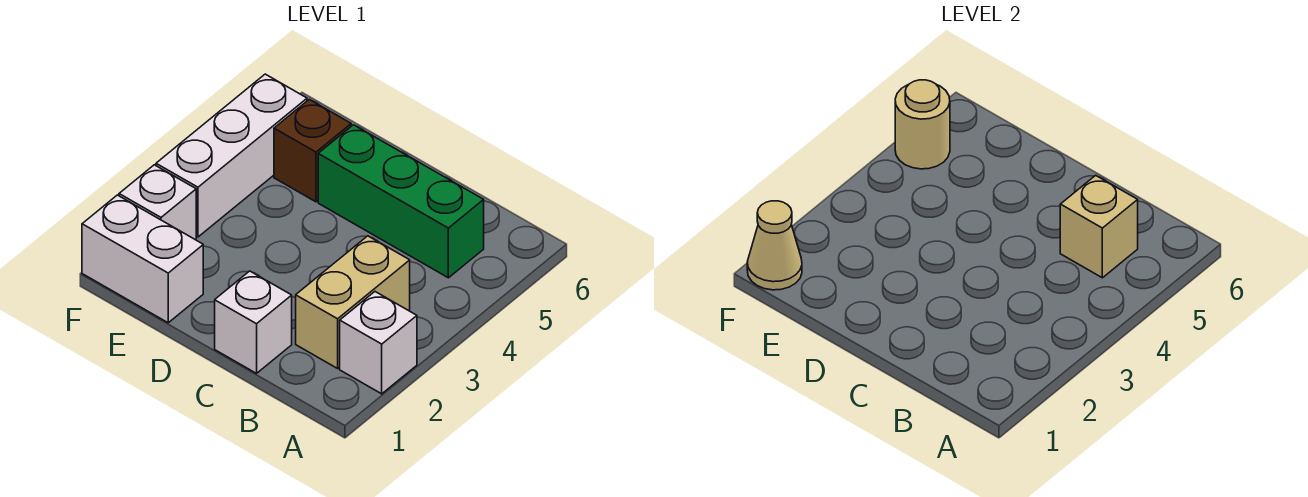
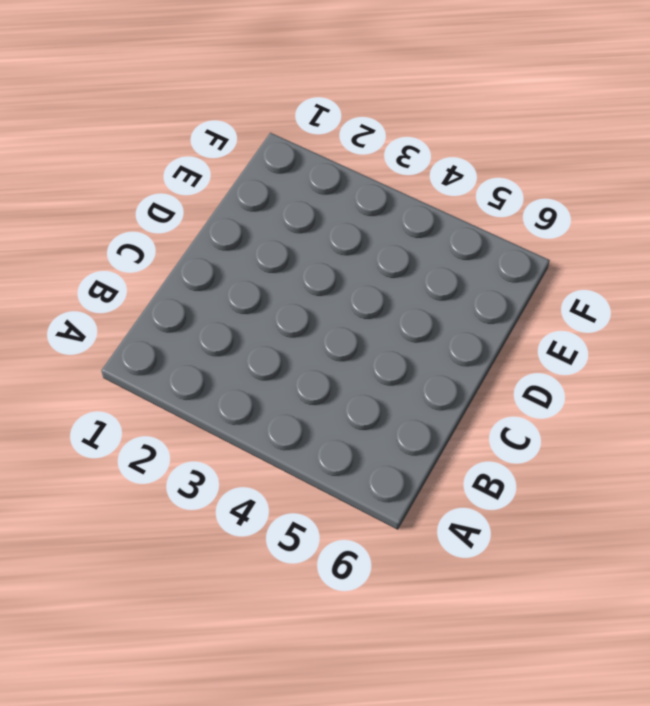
none -> white brick A2 level 1
none -> tan brick B2:B3 level 1

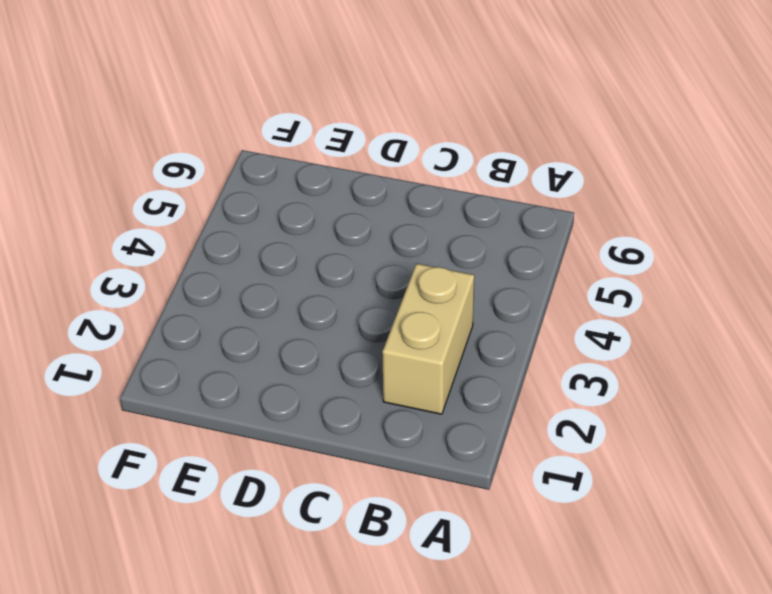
none -> white brick A2 level 1
none -> green brick B5:D5 level 1

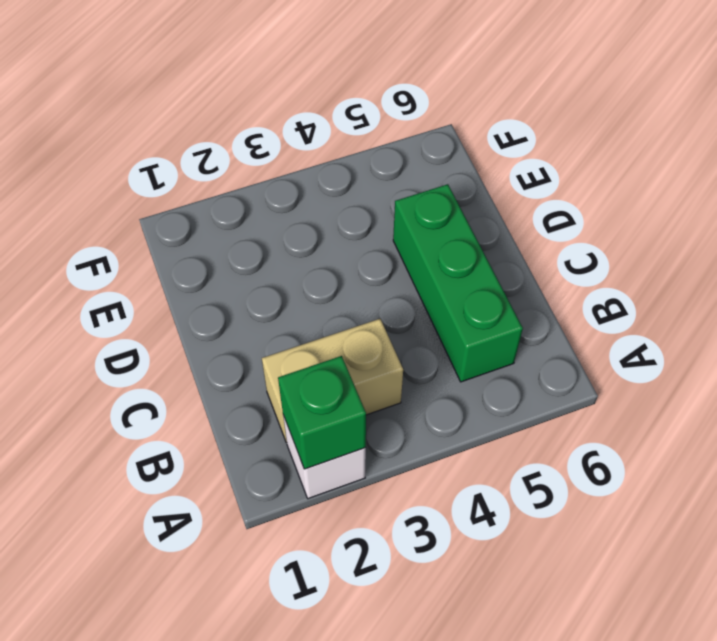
green brick A2 level 2 -> none
none -> white brick C1 level 1
none -> white brick E1:F1 level 1

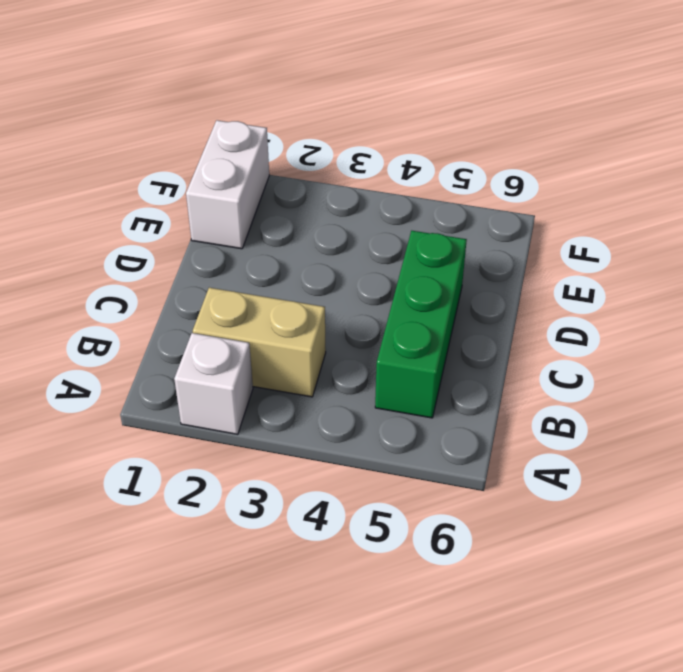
none -> white brick C1 level 1
none -> brown brick E5 level 1

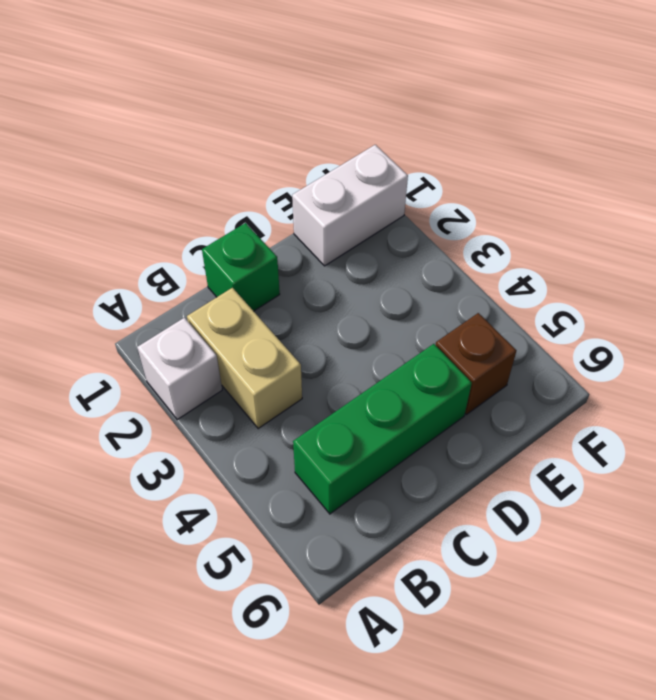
green brick C1 level 1 -> white brick C1 level 1
none -> white brick F2 level 1
none -> white brick F3:F5 level 1

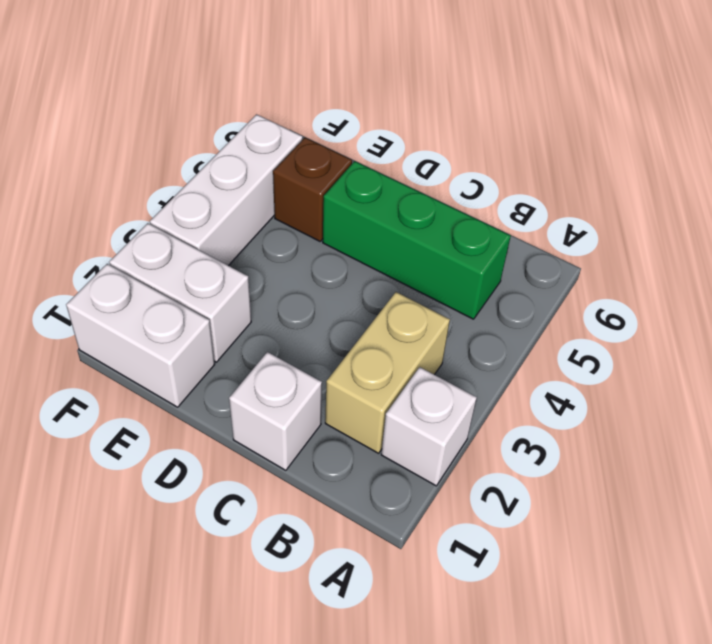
white brick E2:F2 level 1 -> white brick F2 level 1
none -> tan brick B5 level 2
none -> tan cone F1 level 2

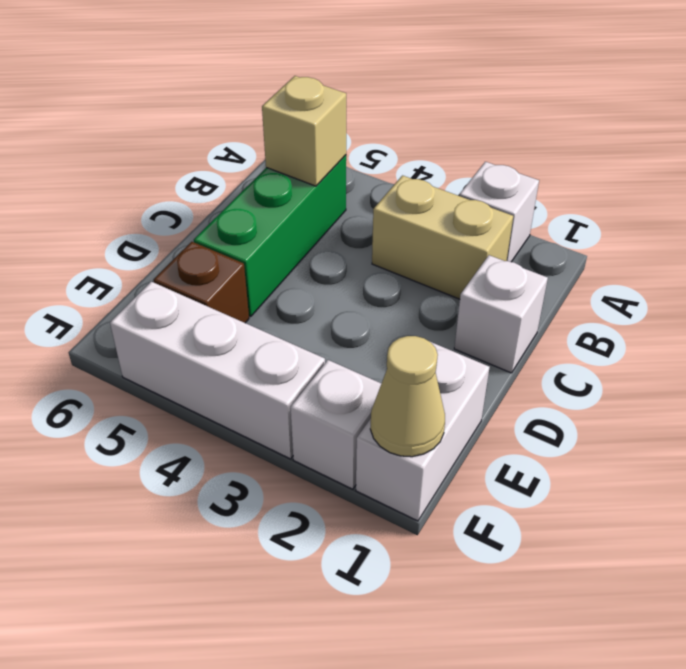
none -> tan round brick F5 level 2

